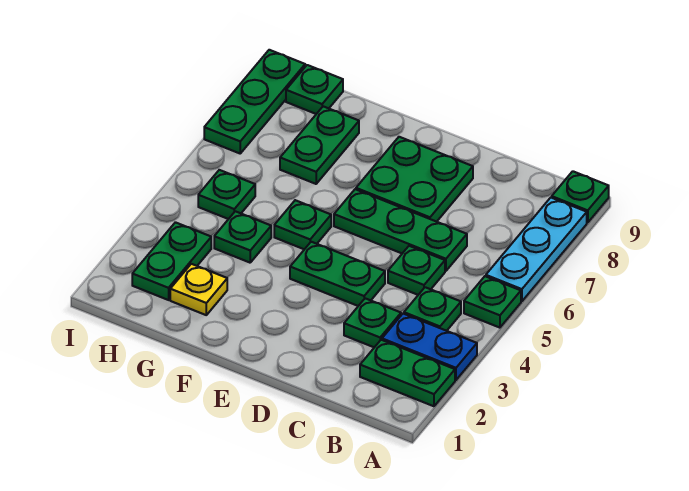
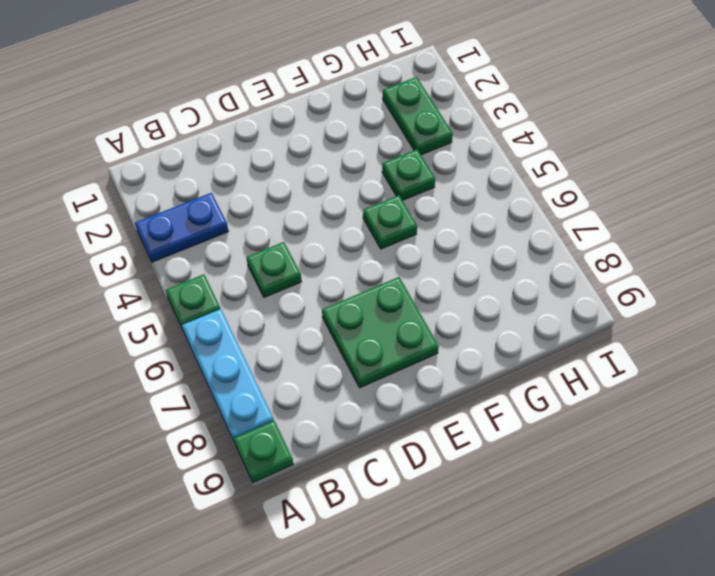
none -> green plate A2:B2 level 1
none -> green plate B4 level 1
none -> green plate C3 level 1

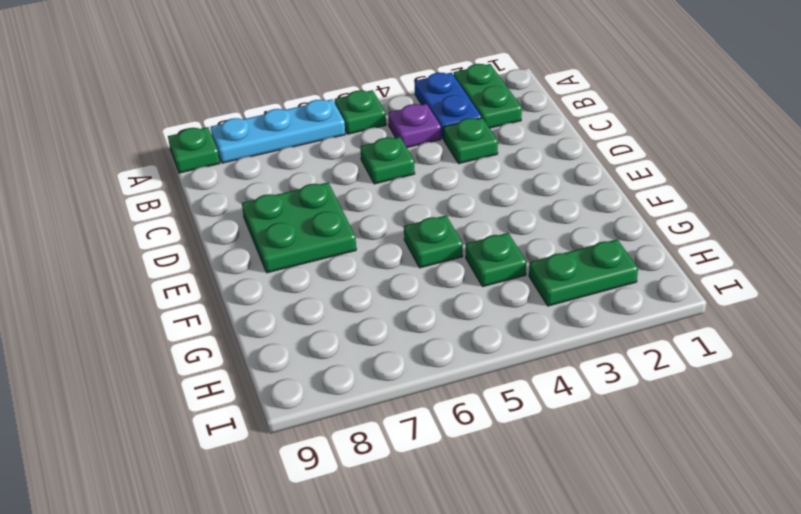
purple plate B4 level 1 -> green plate B4 level 1
none -> green plate C6:E6 level 1
none -> green plate D4:E4 level 1
none -> yellow plate G2 level 1

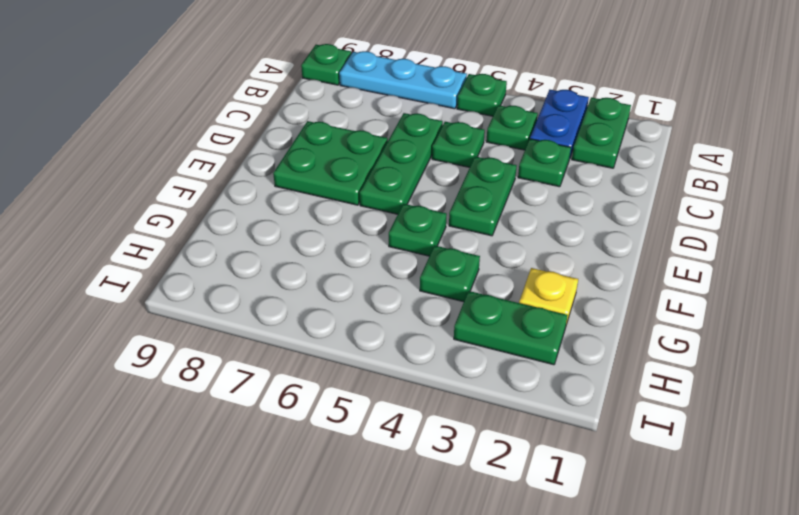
none -> green plate G7:G8 level 1
none -> green plate H5 level 1
none -> green plate H9 level 1

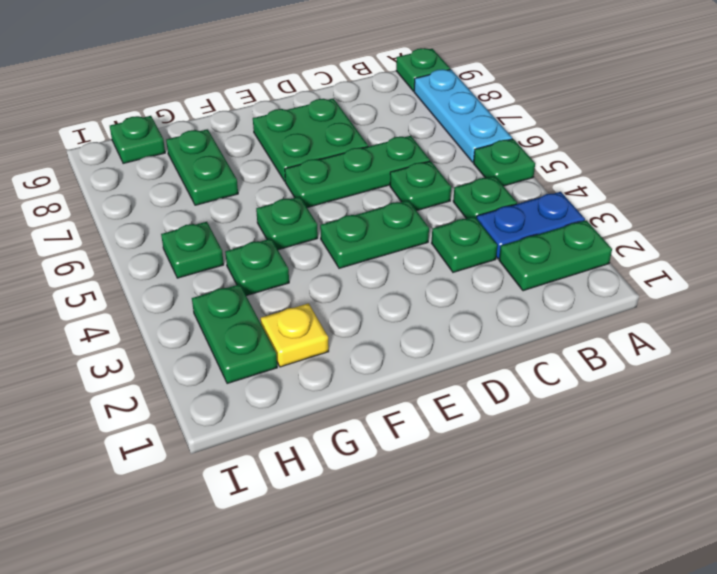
none -> green plate I7:I9 level 1

